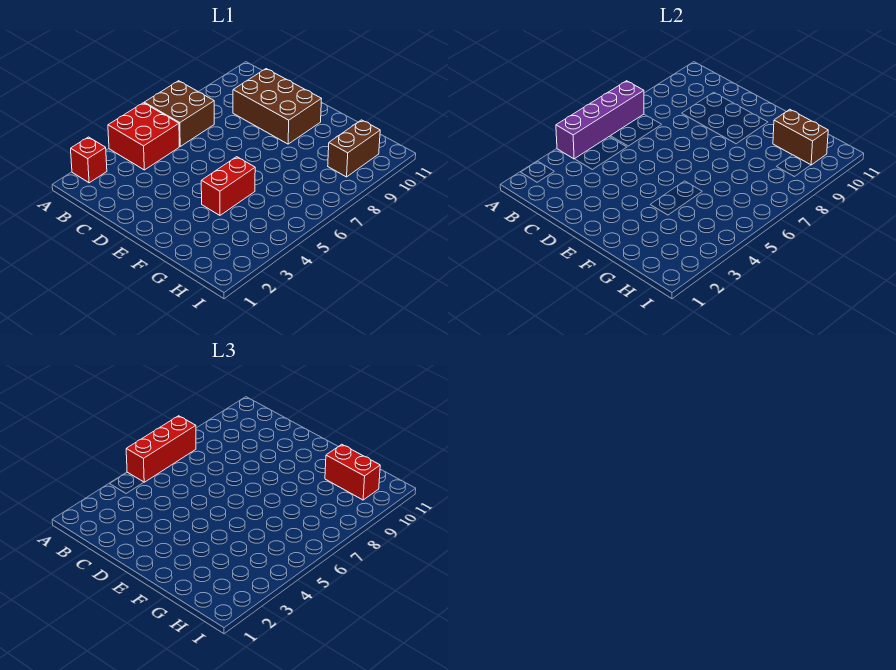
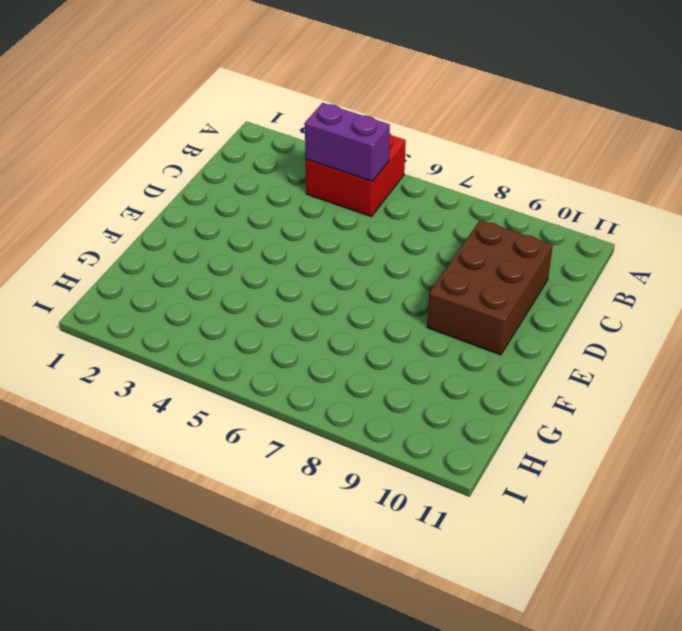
purple brick B4:B5 level 2 -> none
none -> red brick A2 level 1
none -> brown brick A6:B7 level 1

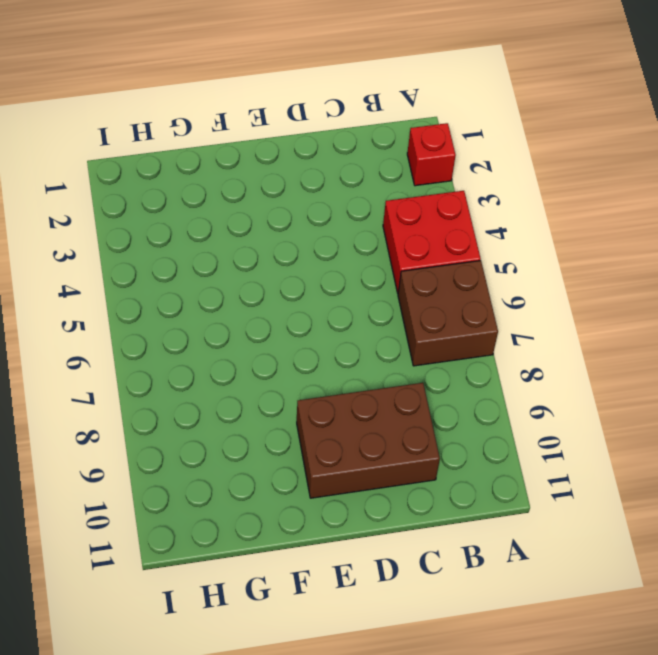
none -> red brick F4:F5 level 1
none -> brown brick H9:H10 level 1

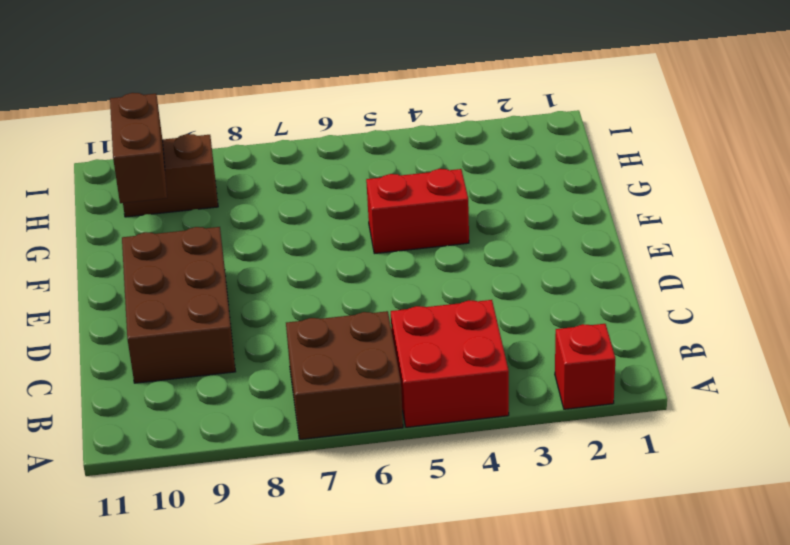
none -> purple brick A4:A7 level 2
none -> red brick A5:A7 level 3

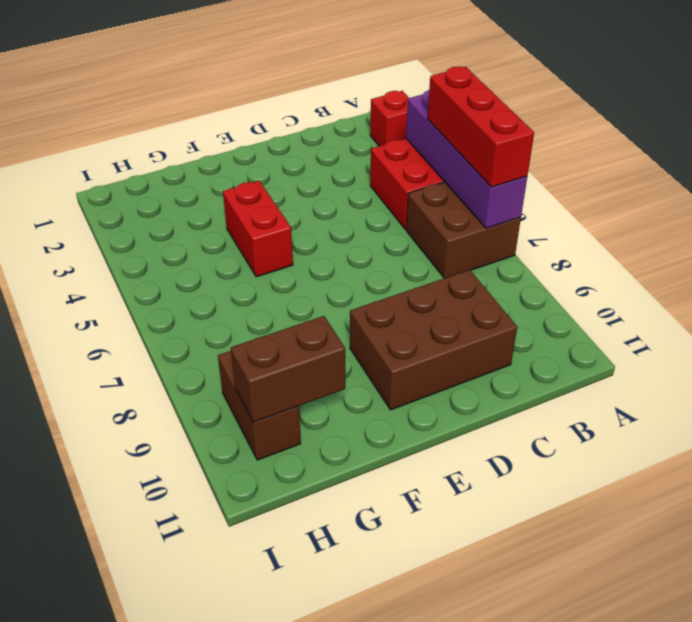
none -> red brick G10:H10 level 3

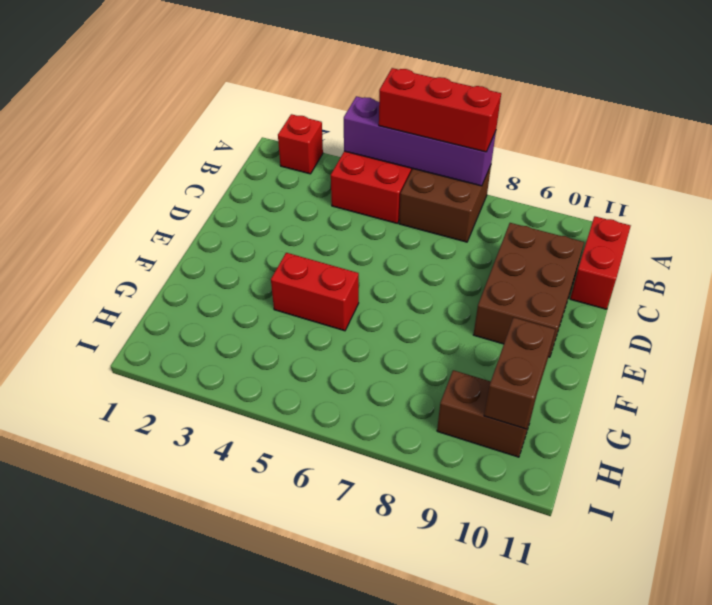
red brick B11:C11 level 1 -> red brick G10:H10 level 3

